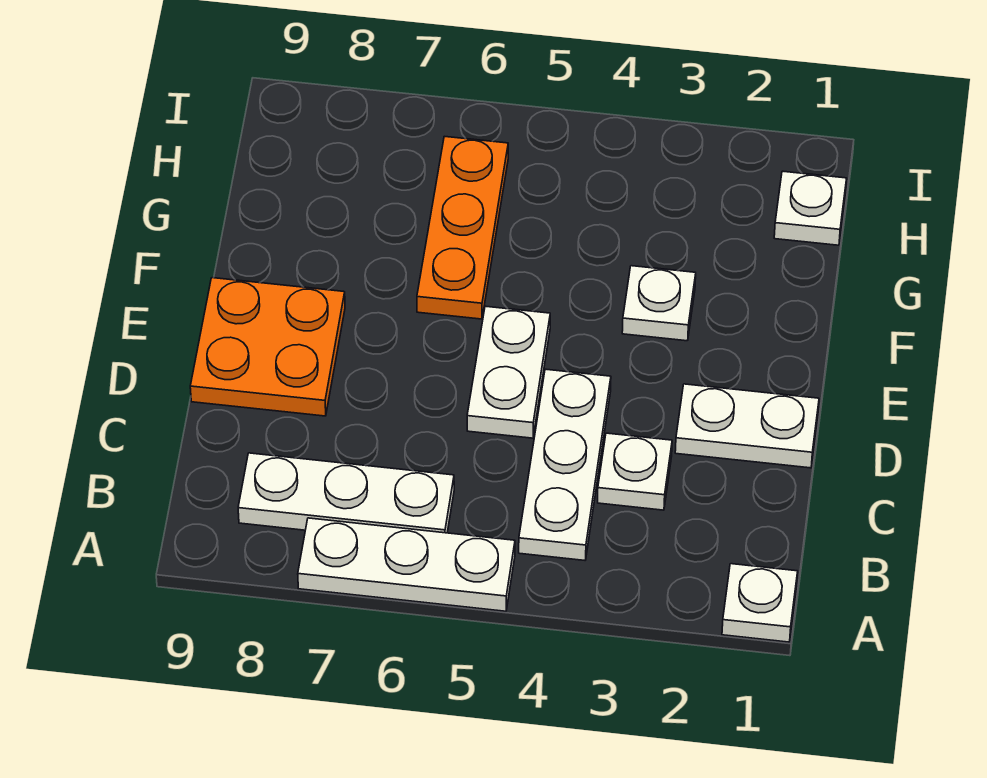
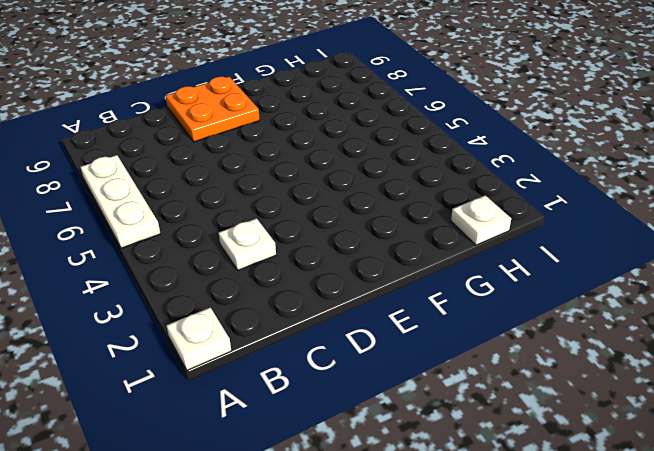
none -> white plate B4:D4 level 1
none -> white plate B6:B8 level 1

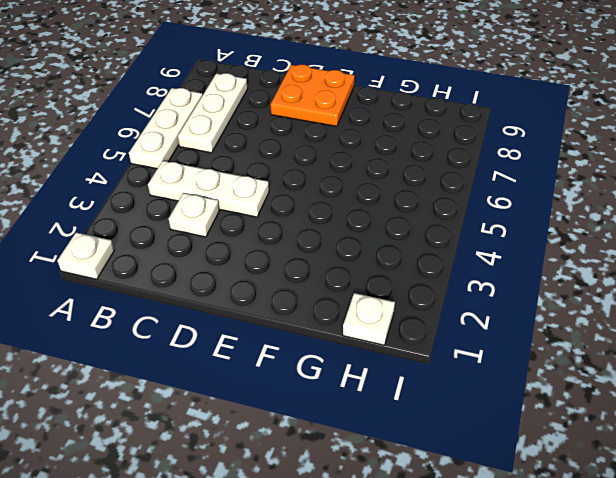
none -> white plate D1:D2 level 1
none -> white plate D5:E5 level 1

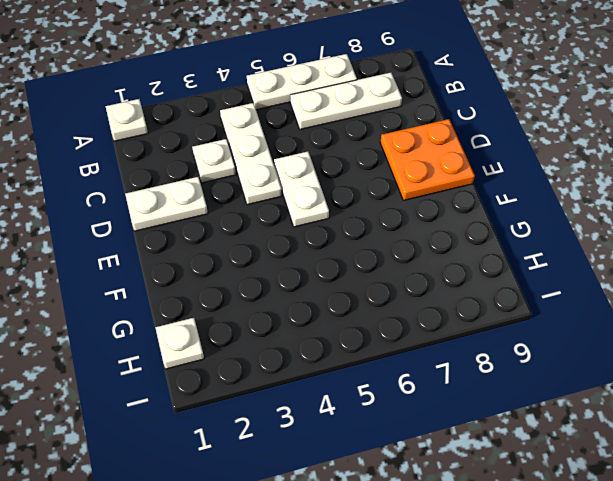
none -> white plate F3 level 1
none -> orange plate F6:H6 level 1

